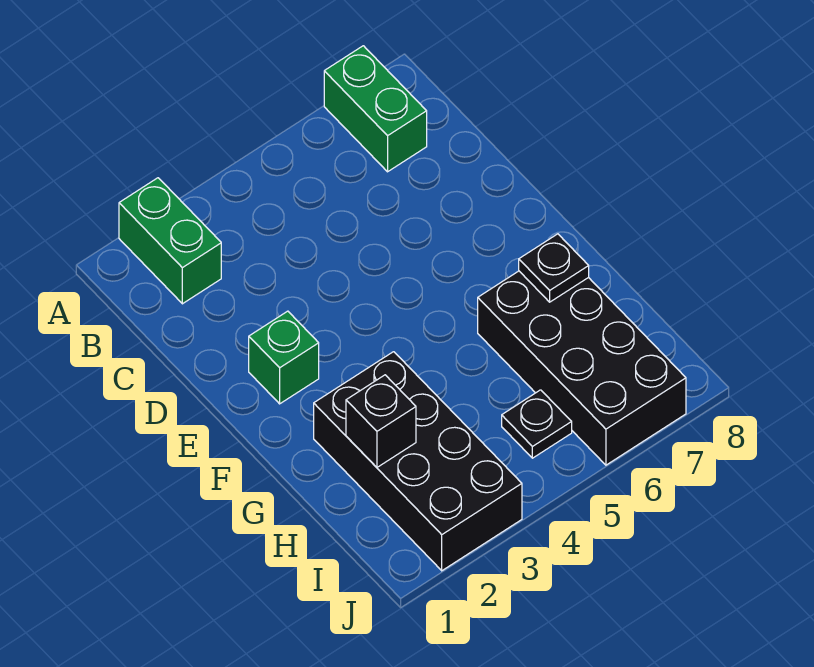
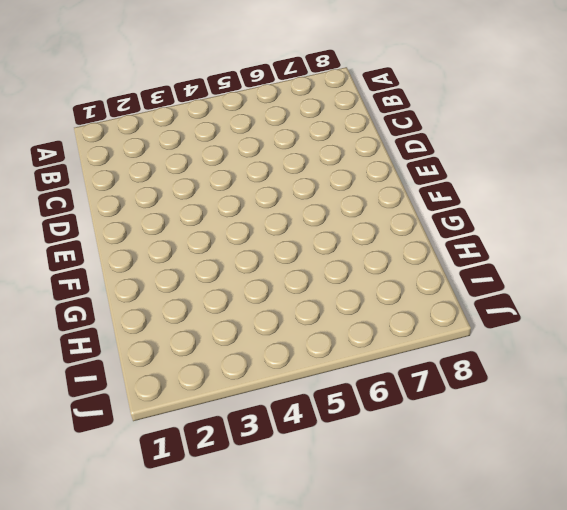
none -> green brick A2:B2 level 1
none -> green brick A7:B7 level 1

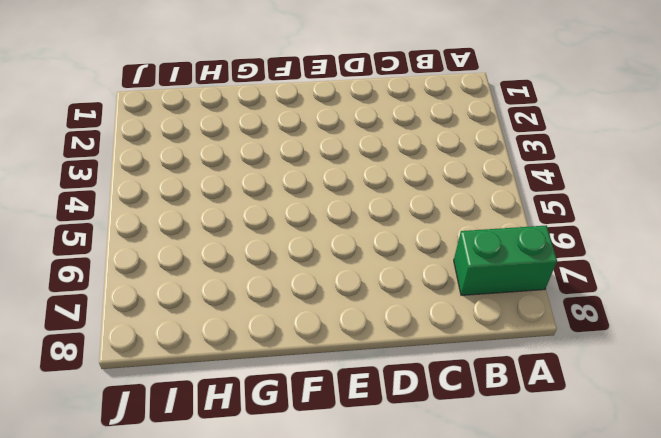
none -> green brick A2:B2 level 1
none -> green brick E2 level 1

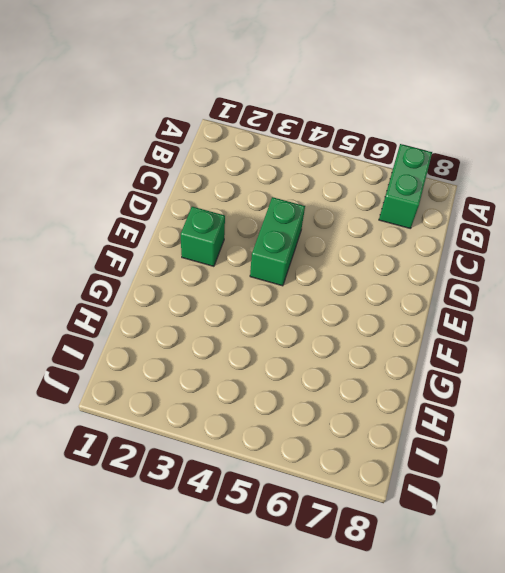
green brick D4:E4 level 1 -> green brick A2:B2 level 1
none -> black brick G2:J3 level 1
none -> black brick G6:J7 level 1

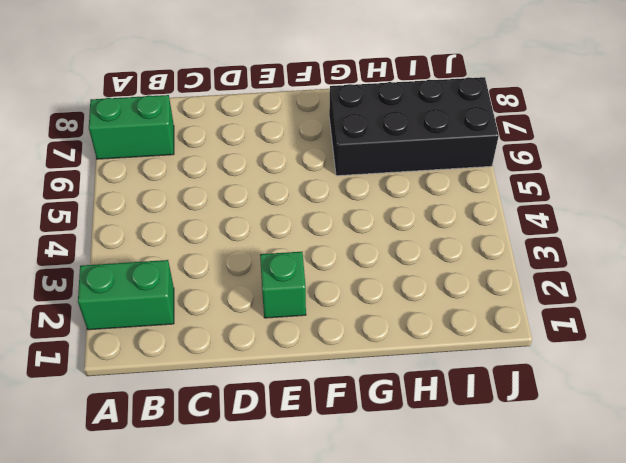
none -> black brick G2:J3 level 1
none -> black plate I5 level 1

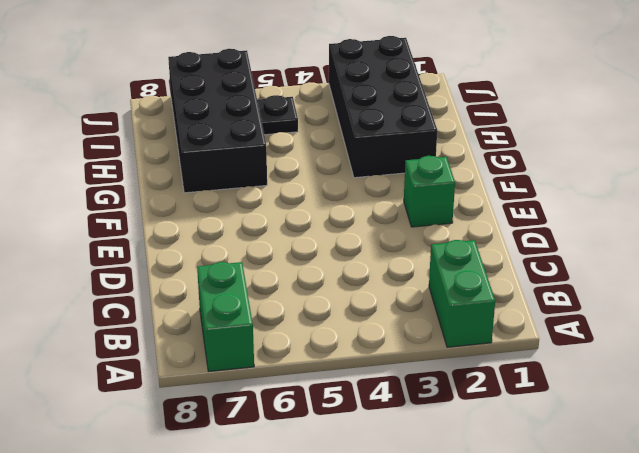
none -> black plate G7 level 2
none -> black brick H2 level 2

